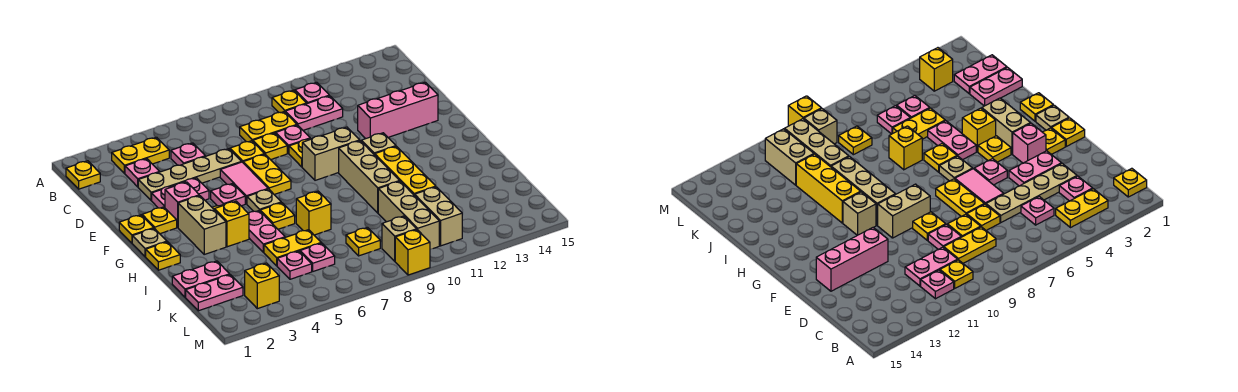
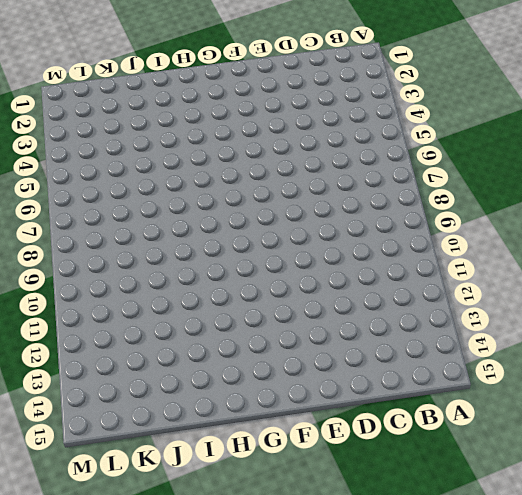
none -> yellow plate B1 level 1
none -> yellow plate B3:B4 level 1
none -> yellow plate B10 level 1
none -> pink plate B11 level 1

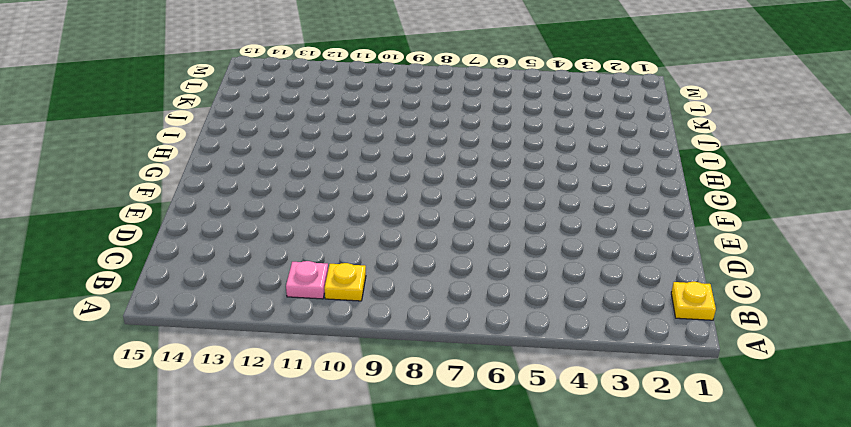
none -> yellow plate B3:B4 level 1
none -> pink plate C3 level 1
none -> pink plate C5 level 1
none -> yellow plate C8:C9 level 1

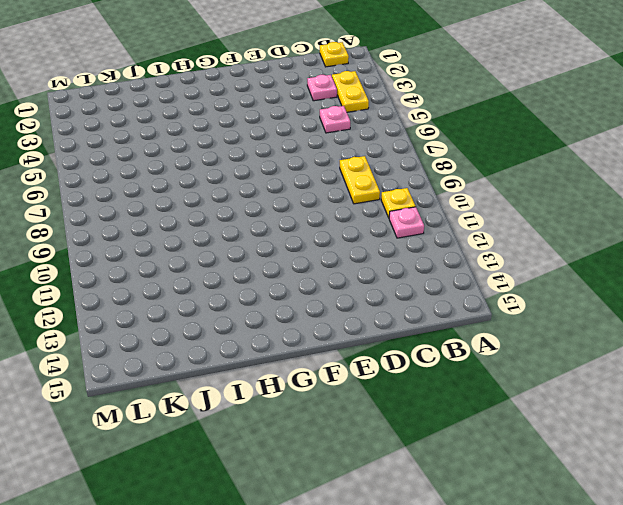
none -> pink plate C10:C11 level 1
none -> tan plate D3:D6 level 1
none -> yellow plate D7 level 1
none -> yellow plate D8 level 1

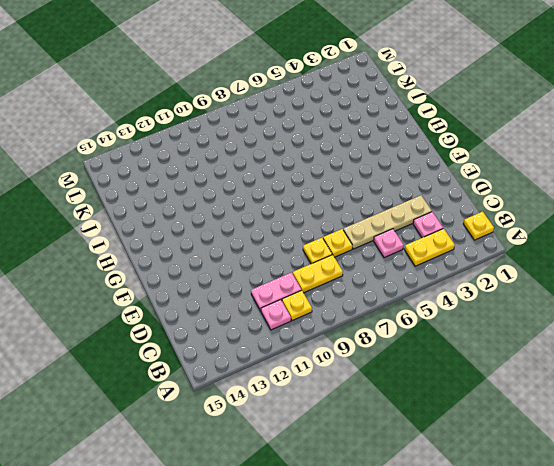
none -> pink plate D9 level 1
none -> pink plate E3:E4 level 1
none -> pink tile E6:F6 level 1
none -> yellow plate E7:F7 level 1

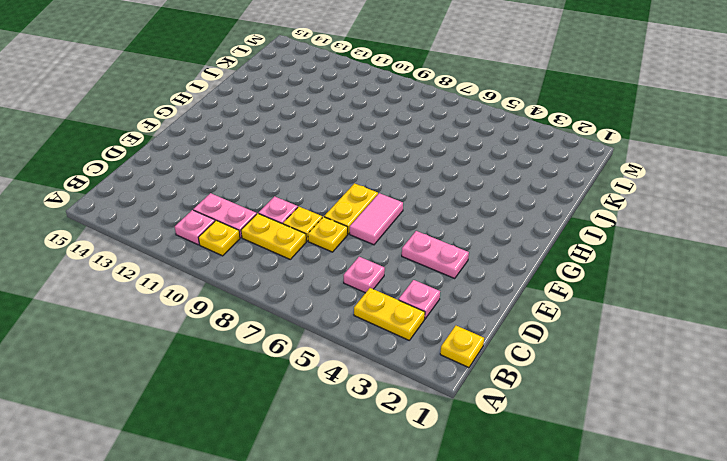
none -> tan plate D3:D6 level 1
none -> yellow plate E9 level 1
none -> pink brick E12:E14 level 1
none -> yellow plate F1 level 1

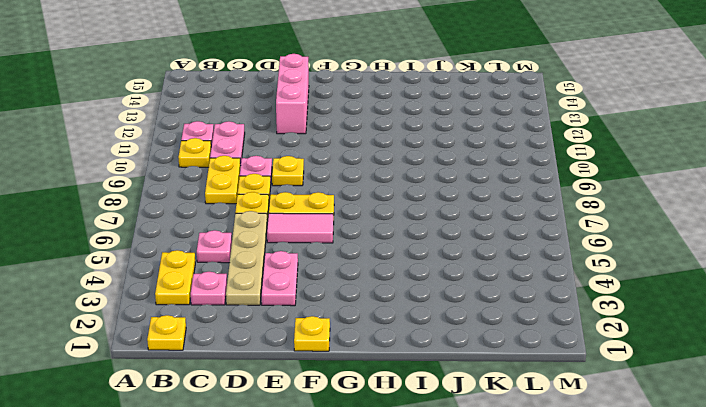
none -> yellow plate F2 level 1
none -> pink brick F3 level 1
none -> pink plate F5 level 1
none -> tan brick F9:F10 level 1

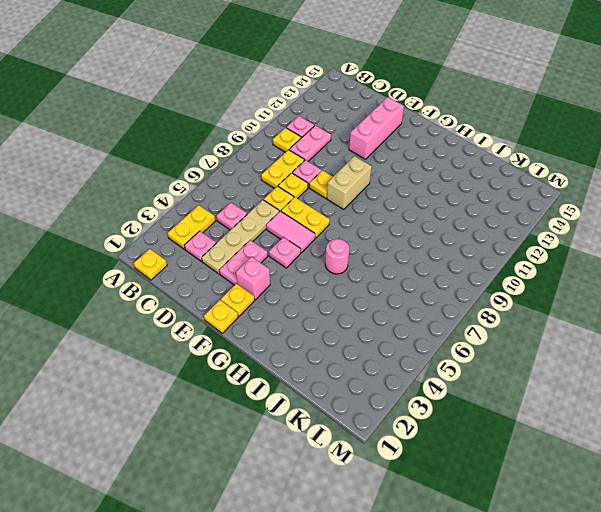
pink round brick H6 level 1 -> yellow plate H6 level 1
none -> tan plate G1 level 1
none -> tan brick G3:H3 level 1
none -> yellow plate G4 level 1
none -> tan plate G6 level 1

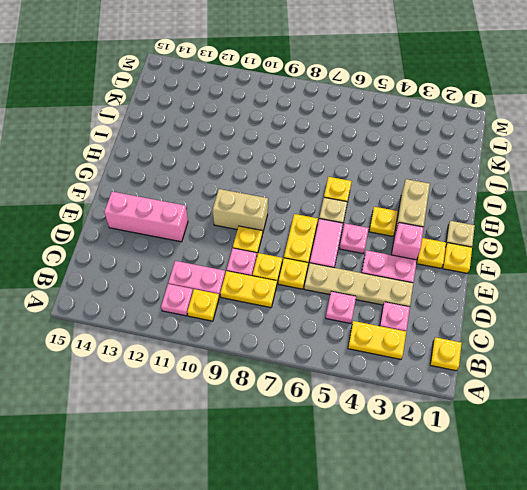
none -> tan brick G10:I10 level 1
none -> tan brick G11 level 1
none -> yellow plate H1 level 1
none -> yellow brick H4 level 1

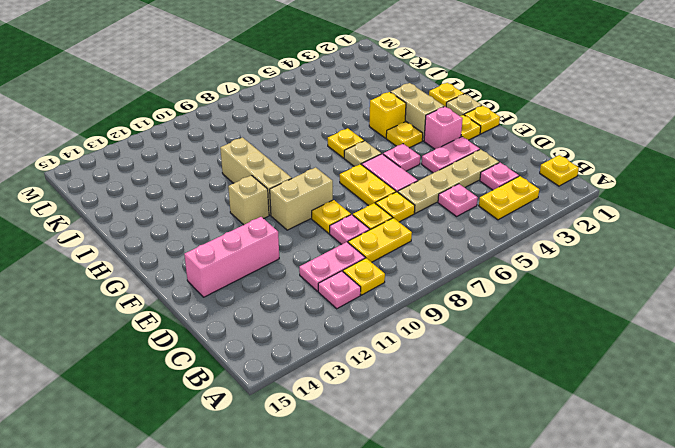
none -> pink plate H5:I5 level 1
none -> yellow brick H11:J11 level 1
none -> yellow brick I7 level 1
none -> pink plate J1:J2 level 1

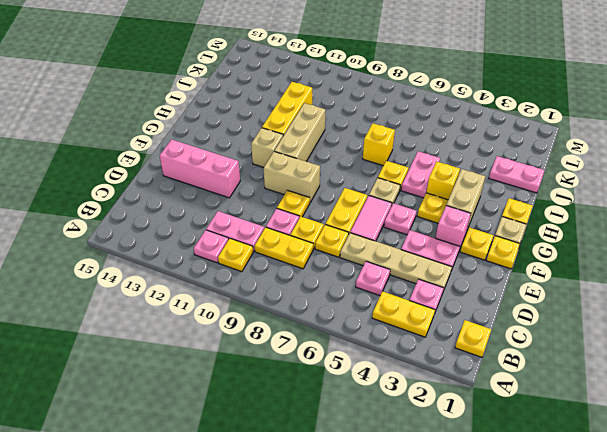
none -> yellow plate J5:J6 level 1
none -> tan brick J10:L10 level 1
none -> pink plate K1:K2 level 1
none -> pink plate K5 level 1

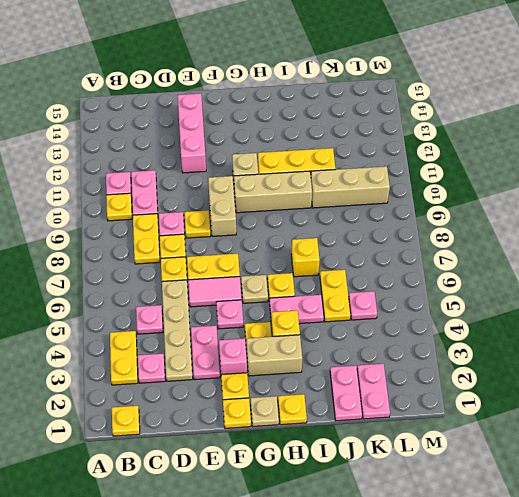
none -> pink plate K6 level 1
none -> yellow plate K8 level 1
none -> tan brick K11:L11 level 1
none -> yellow brick L3 level 1

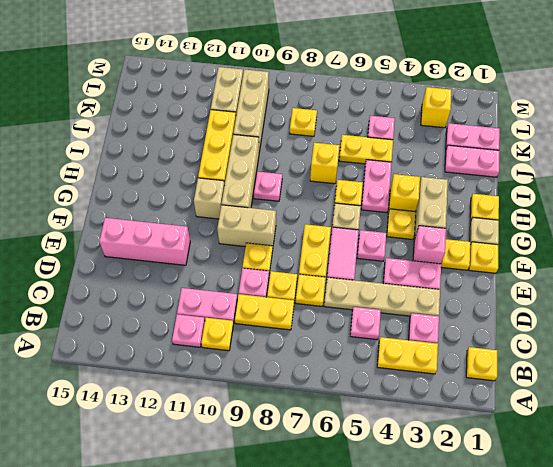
pink plate H9 level 1 -> pink plate K6 level 1
none -> tan brick L9 level 1
none -> yellow brick M9 level 1

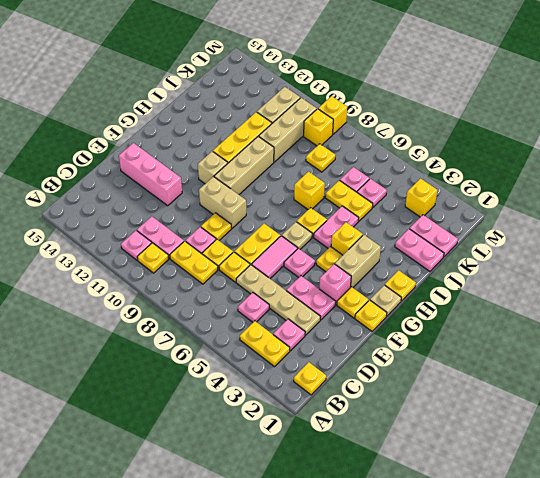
yellow brick L9 level 1 -> tan brick L9 level 1

